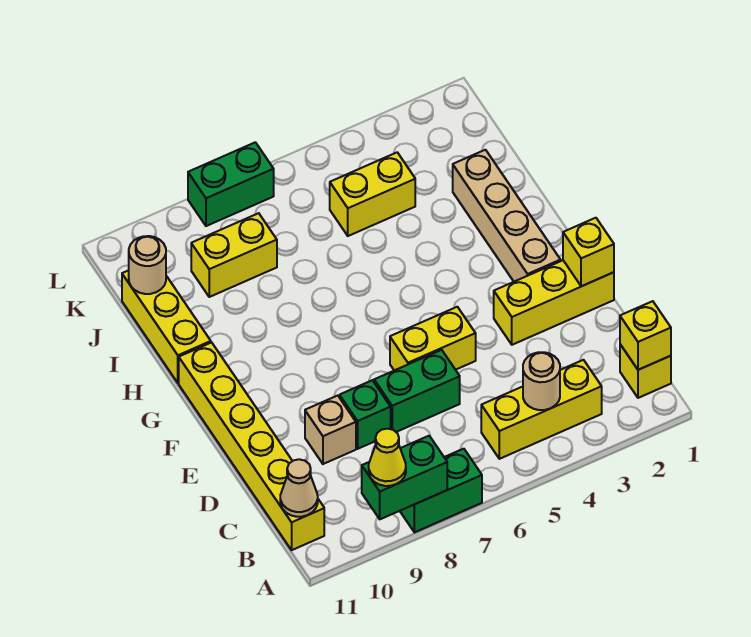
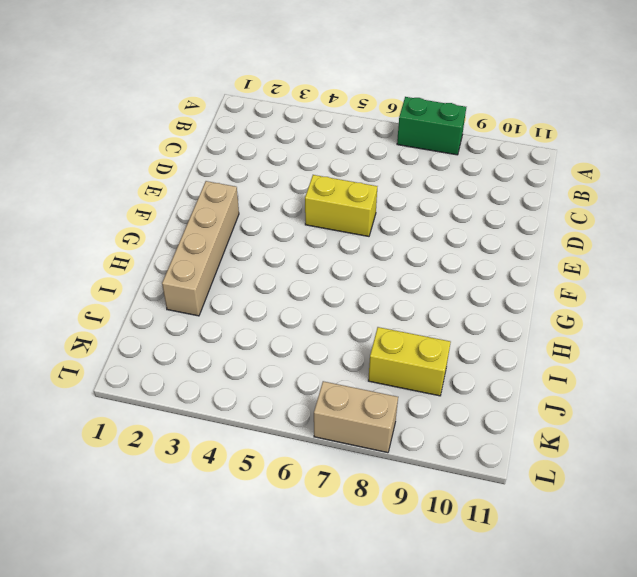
tan brick L7:L8 level 1 -> green brick L7:L8 level 1
none -> yellow brick B1 level 1
none -> yellow brick B3:B5 level 1
none -> yellow brick B11:G11 level 1

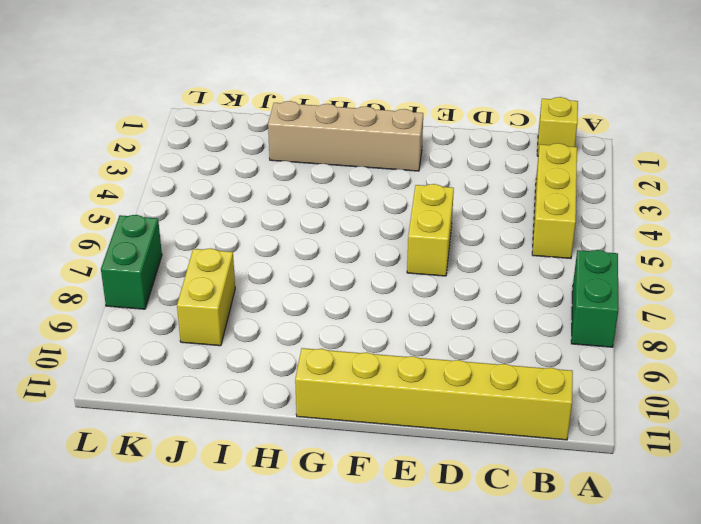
none -> green brick D6:D7 level 1
none -> green brick D8 level 1
none -> tan brick D9 level 1

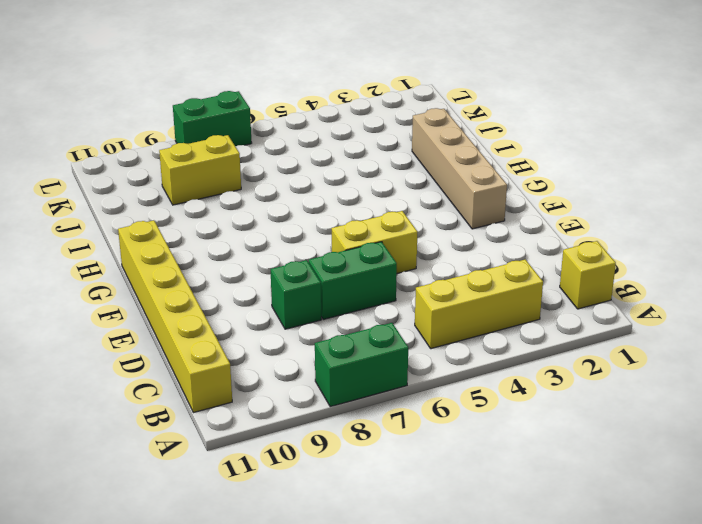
none -> tan brick D9 level 1
none -> yellow brick E1:E3 level 1
none -> yellow brick H11:J11 level 1

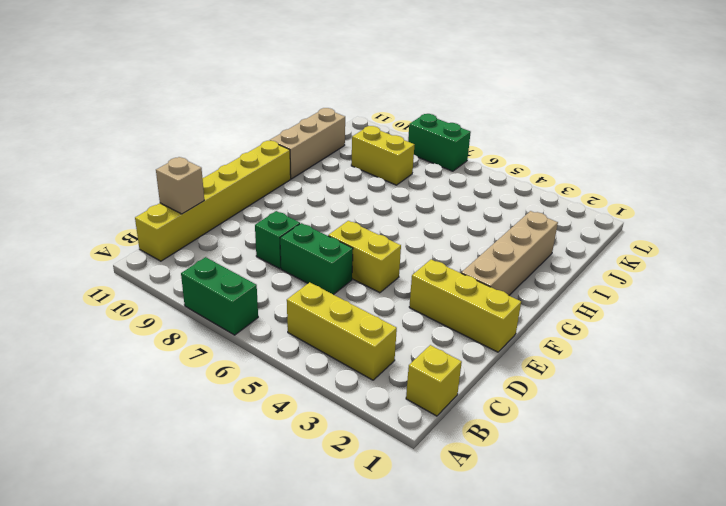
tan brick C11 level 2 -> tan brick D9 level 1
tan brick H11:J11 level 1 -> yellow brick H11:J11 level 1
none -> yellow brick J4:J5 level 1
none -> green brick A8:A9 level 2
none -> yellow brick B1 level 2

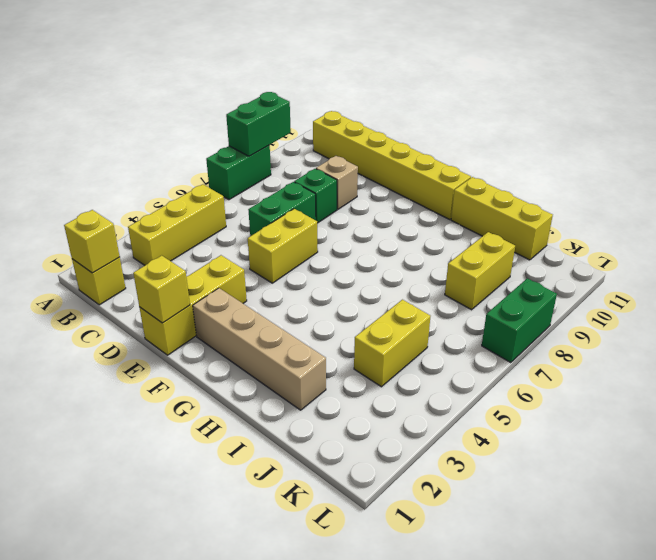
none -> tan round brick B4 level 2
none -> tan cone B11 level 2
none -> tan round brick J11 level 2

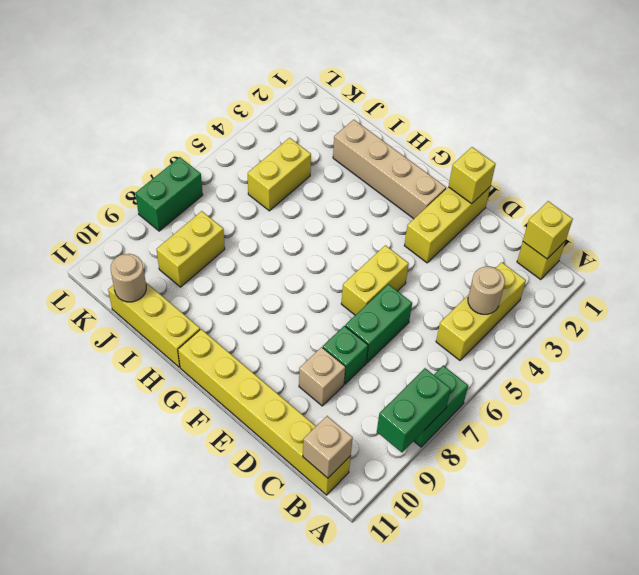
tan brick B11 level 2 -> tan cone B11 level 2
none -> yellow cone A9 level 3

